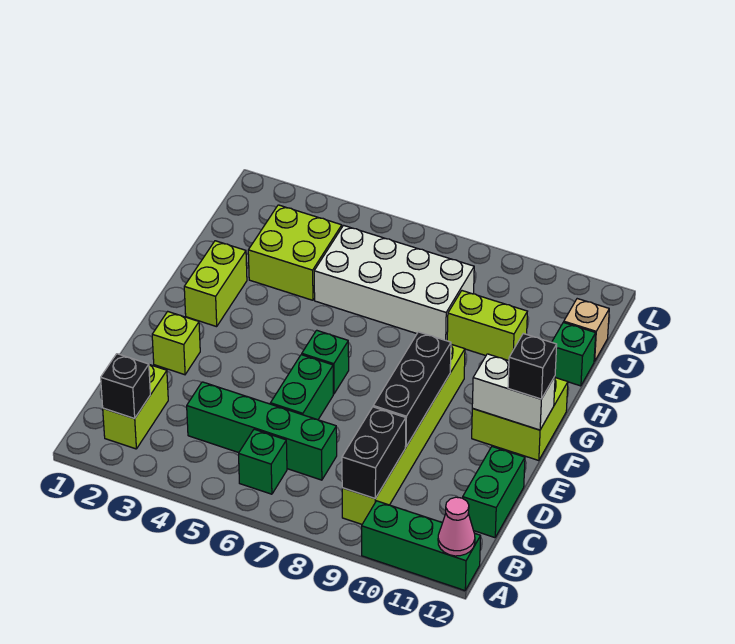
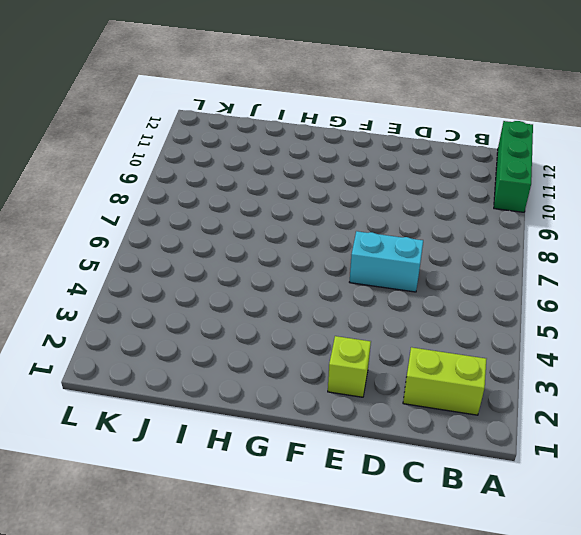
cyan brick D6:E6 level 1 -> green brick D6:E6 level 1
none -> green brick B6 level 1
none -> lime brick B9:G9 level 1
none -> green brick C4:C7 level 1

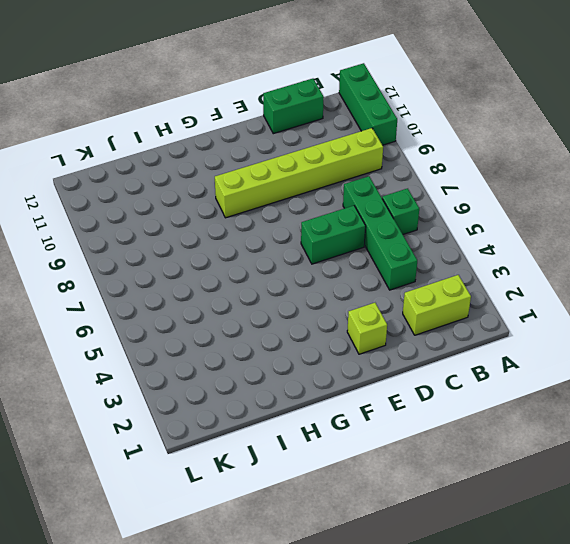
none -> green brick F6 level 1
none -> lime brick F11:G12 level 1
none -> lime brick G2:H2 level 1

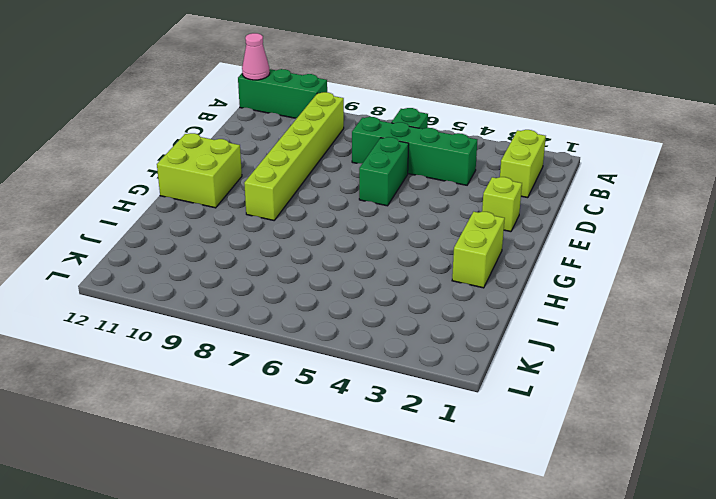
none -> green brick C12:D12 level 1
none -> green brick F6 level 1
none -> lime brick I3:J4 level 1

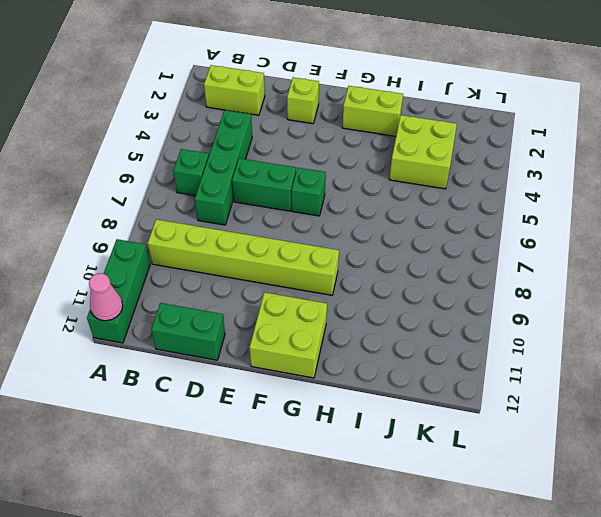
none -> white brick I5:J8 level 1
none -> lime brick I9:I10 level 1
none -> green brick I12 level 1

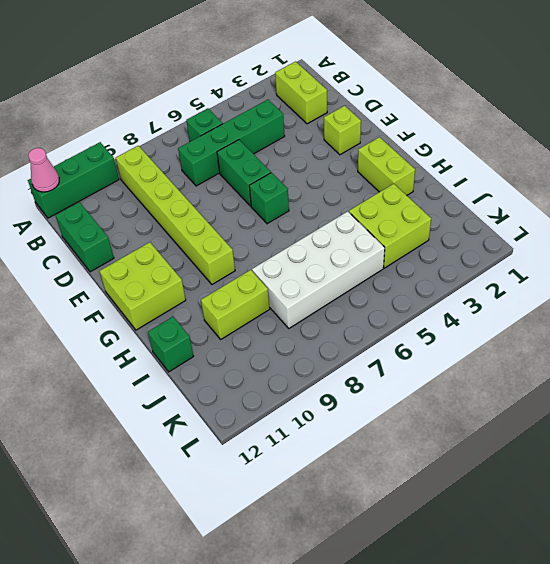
none -> tan brick J12 level 1
none -> black brick B2 level 2
none -> black brick B9:C9 level 2

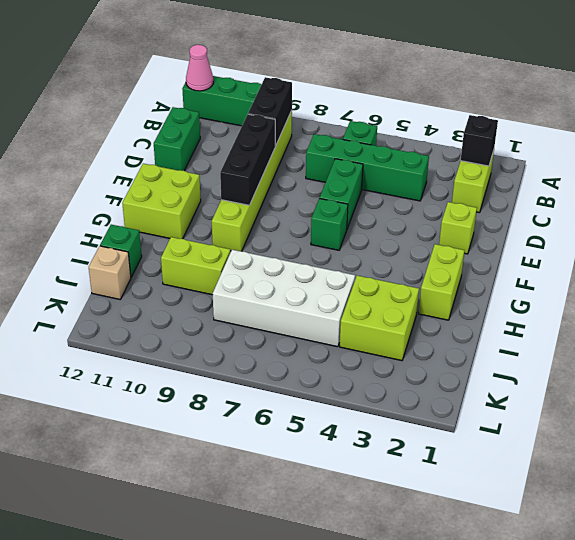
none -> white brick F11:F12 level 2
none -> black brick F12 level 3

